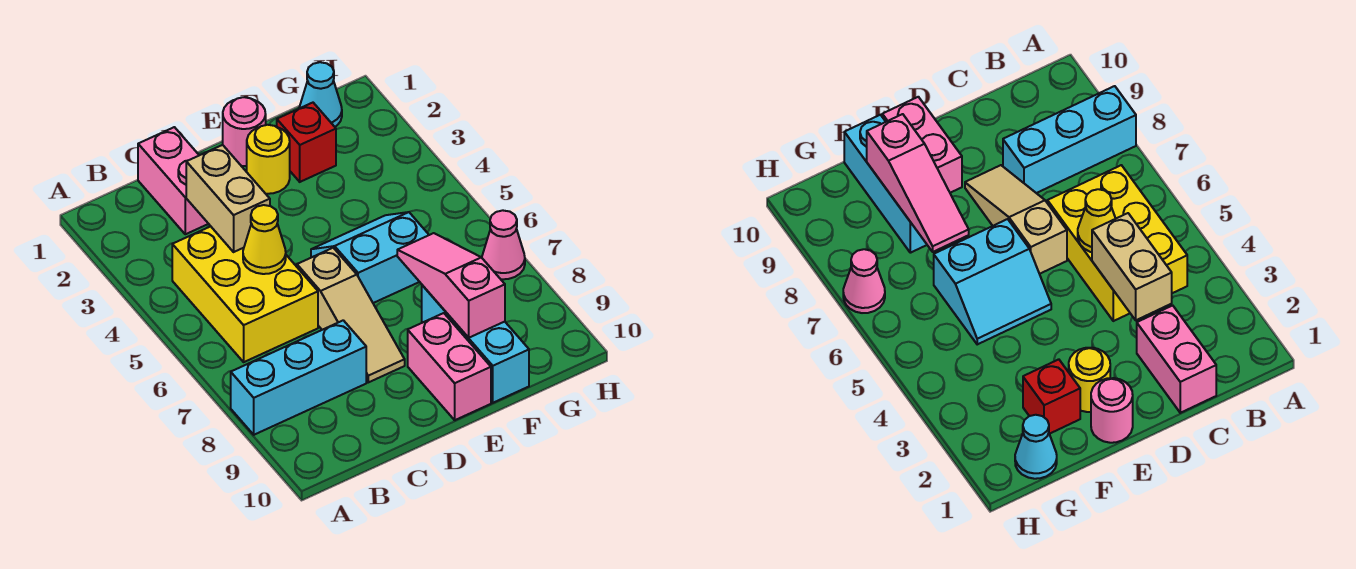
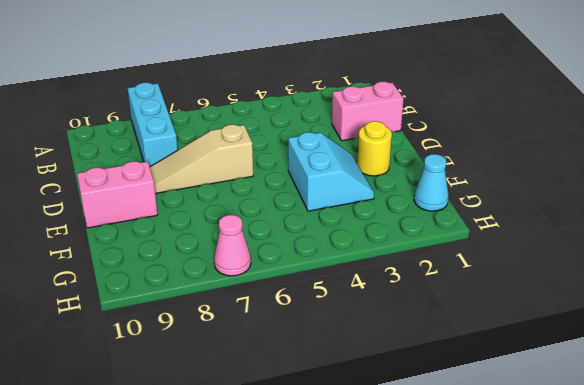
cyan slope E3:F4 level 1 top 4 -> cyan slope E5:F6 level 1 top 6
none -> yellow brick B4:C6 level 1
none -> pink round brick E1 level 1
none -> red brick F2 level 1

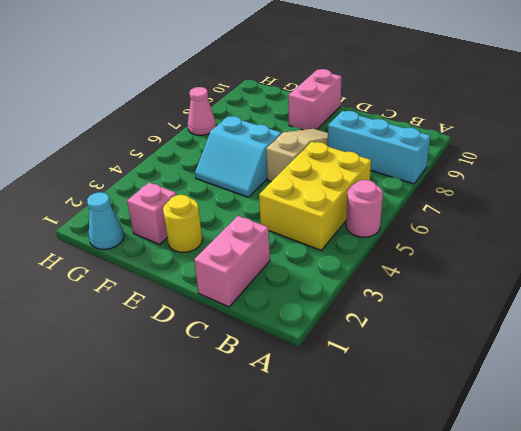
pink round brick A5 level 1 -> pink round brick E1 level 1
pink brick F2 level 1 -> red brick F2 level 1
none -> cyan brick F8:F10 level 1
none -> tan brick C3:C4 level 2
none -> yellow cone C5 level 2

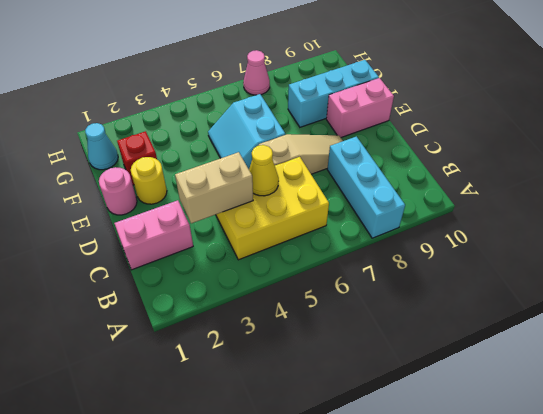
none -> pink slope F7:F9 level 2 top 9

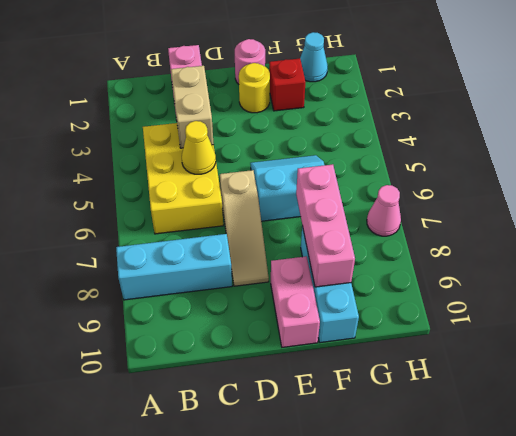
pink brick F7:F9 level 2 -> pink slope F7:F9 level 2 top 9

